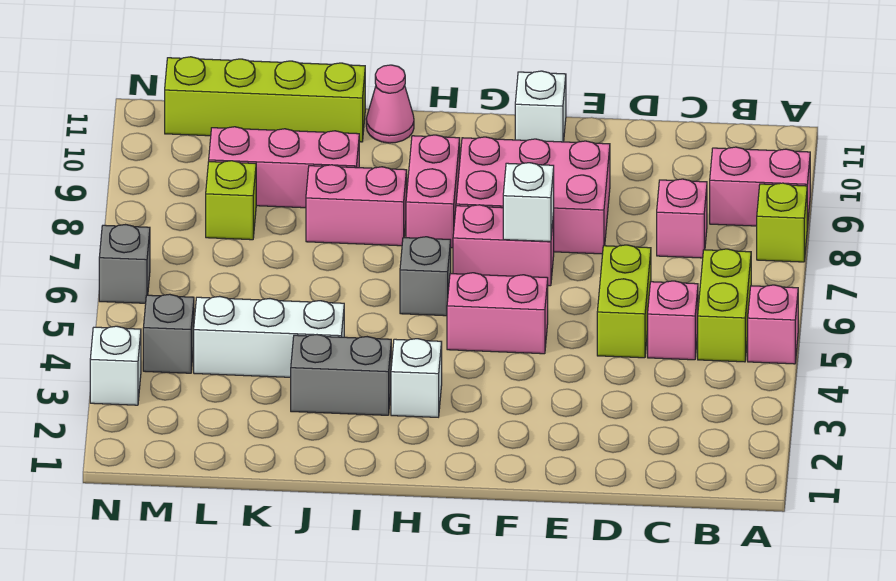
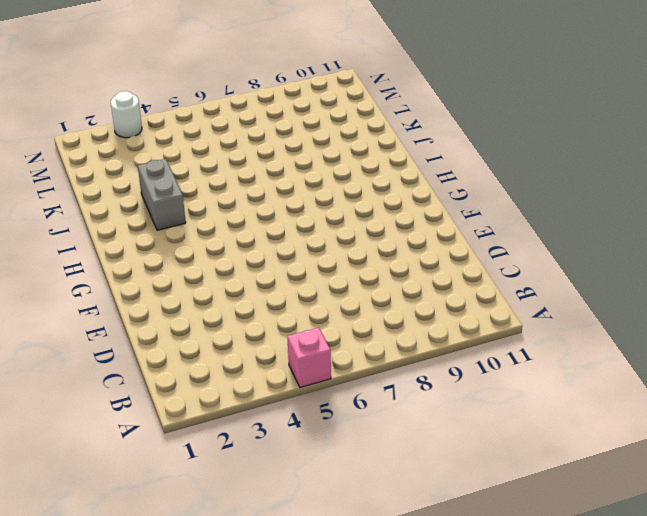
white round brick N3 level 1 -> white brick N3 level 1
none -> lime brick A8 level 1
none -> pink brick A9:B9 level 1
none -> lime brick B5:B6 level 1

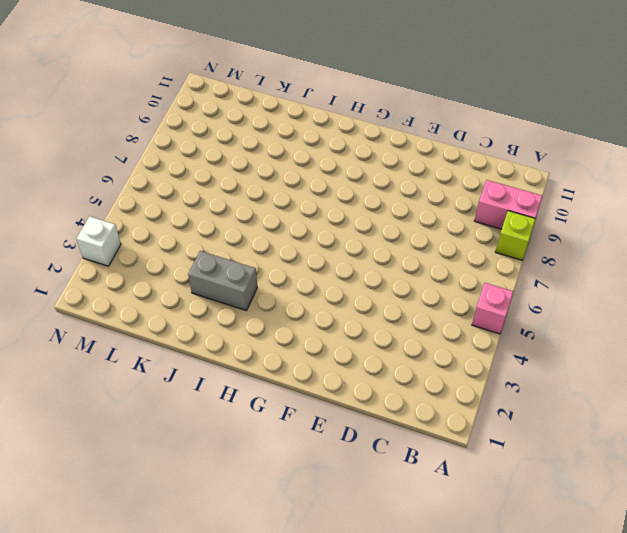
none -> lime brick B5:B6 level 1
none -> pink brick C5 level 1
none -> pink brick C8 level 1

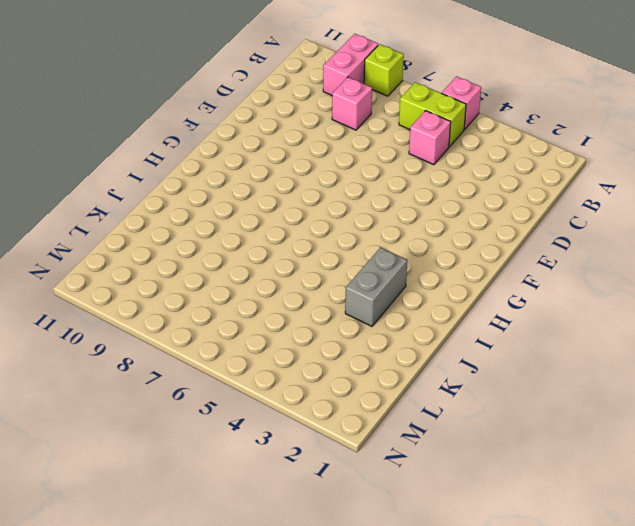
none -> lime brick D5:D6 level 1
none -> pink brick E8:G9 level 1
none -> pink brick F5:G5 level 1

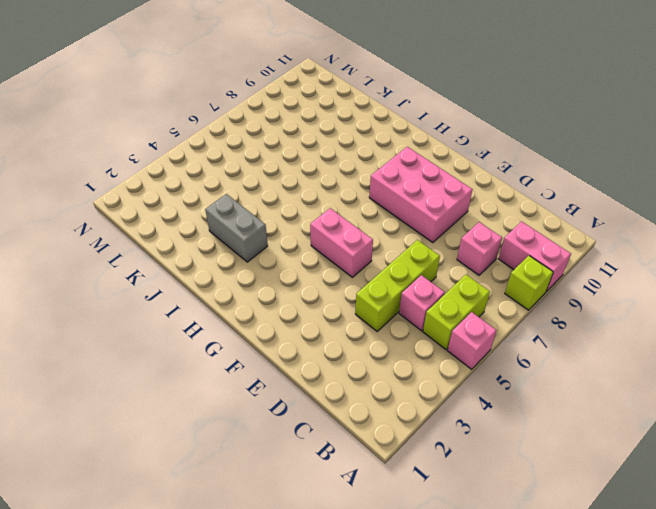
lime brick D4:D6 level 1 -> lime brick D5:D6 level 1
none -> pink brick F7:G7 level 1
none -> white brick F11 level 1
none -> white brick H3 level 1

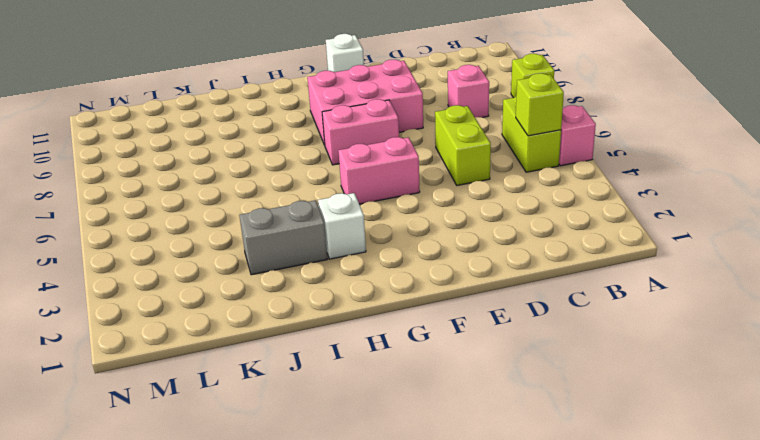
lime brick B5 level 2 -> lime brick L8 level 1
none -> pink brick A9:B9 level 1
none -> pink brick C5 level 1
none -> grey brick H6 level 1

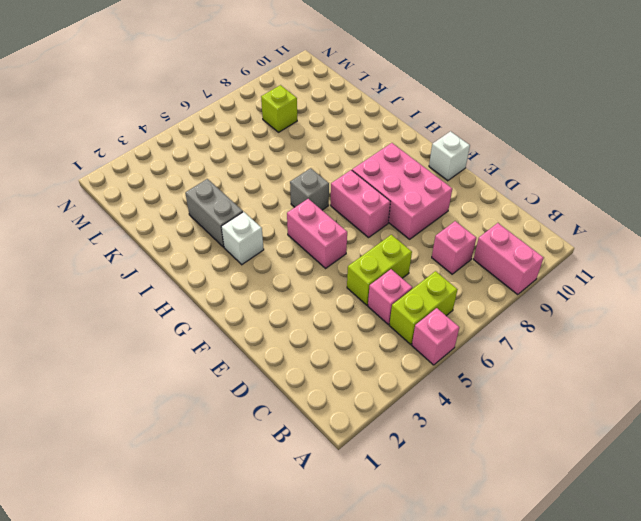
none -> lime brick A8 level 1
none -> pink brick H8:H9 level 1
none -> pink brick I8:J8 level 1

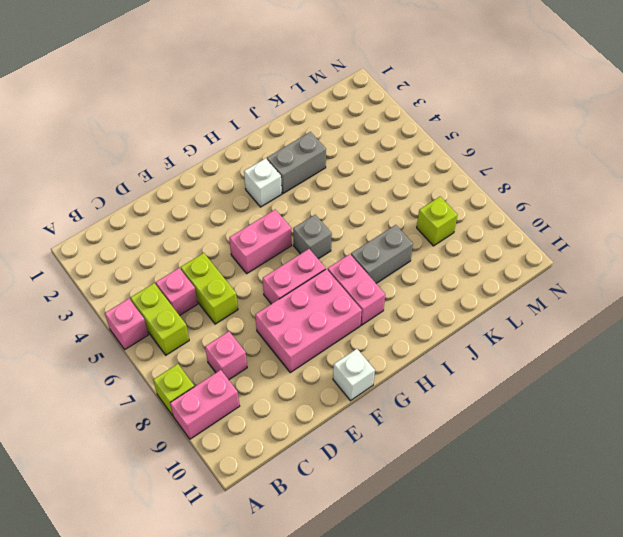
grey brick I8:J8 level 1 -> pink brick I8:J8 level 1
none -> pink cone I11 level 1
none -> white brick J4:L4 level 1
none -> pink brick J9:L9 level 1

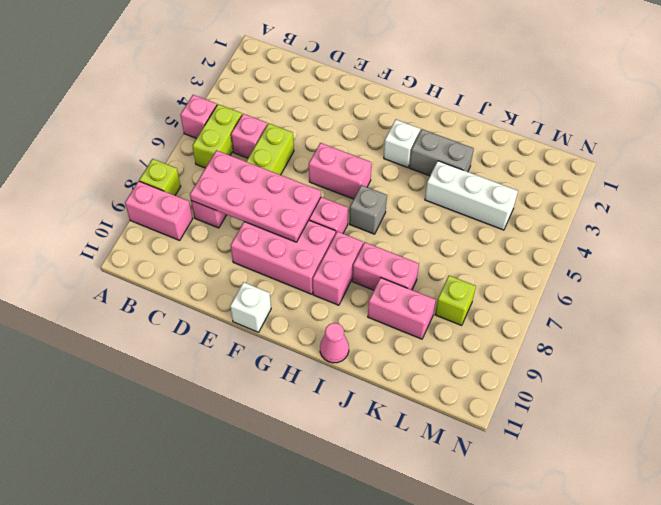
pink plate C7:F8 level 2 -> white brick F7 level 2
pink brick J9:K9 level 1 -> pink brick J9:L9 level 1
none -> lime brick J11:M11 level 1
none -> grey brick M4 level 1
none -> white brick N3 level 1

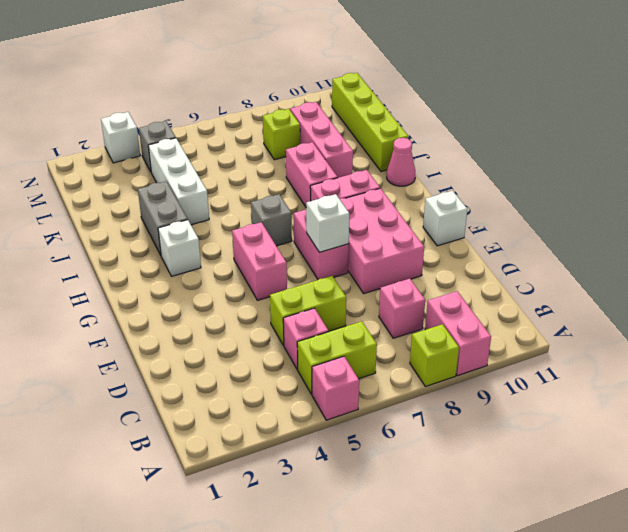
none -> grey brick N6 level 1

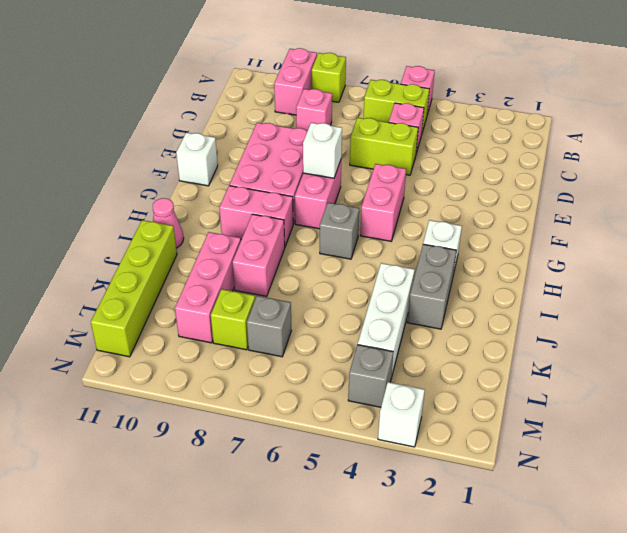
grey brick L7 level 1 -> grey brick N6 level 1

